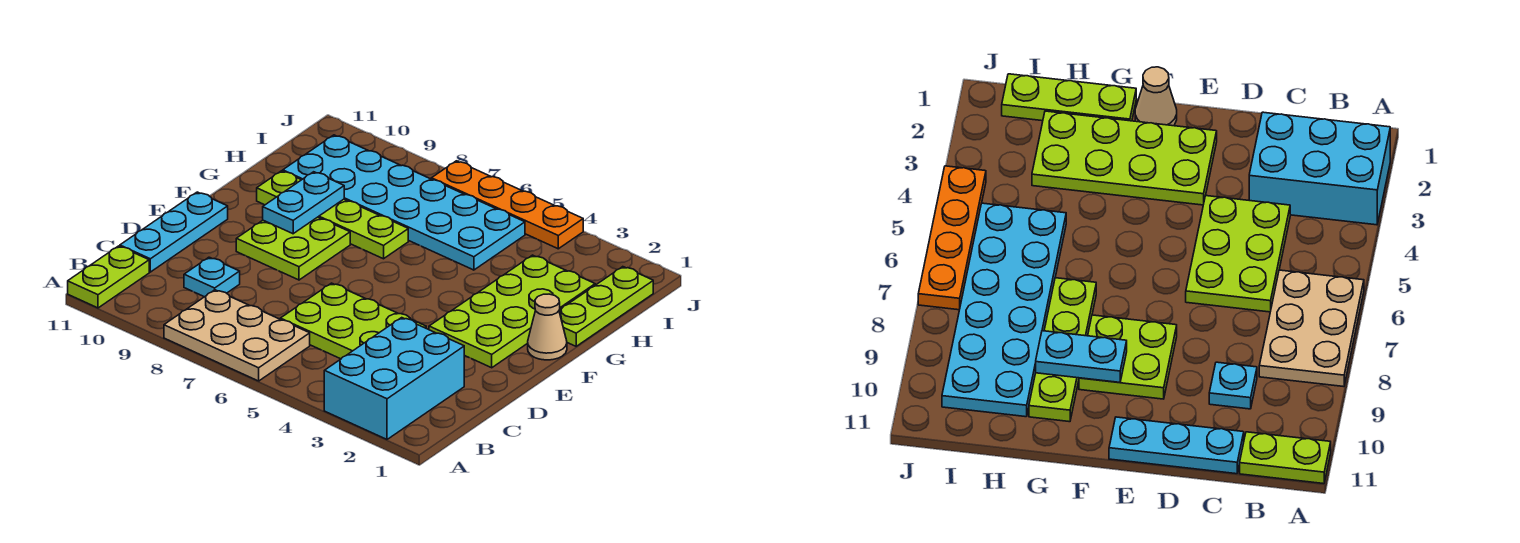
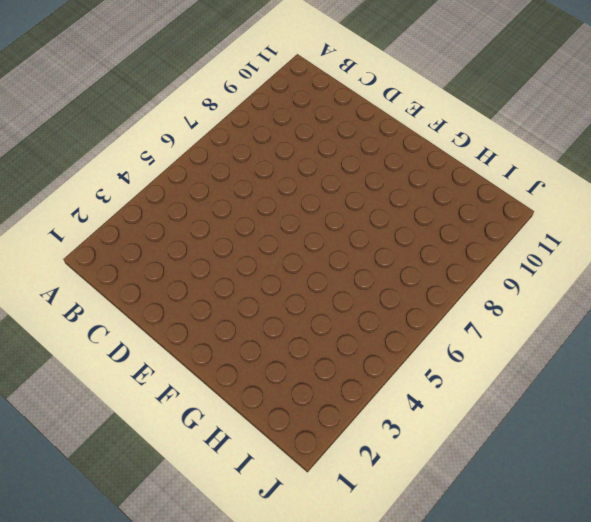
none -> cyan brick A2:C3 level 1
none -> tan plate A6:B8 level 1
none -> lime plate A11:B11 level 1

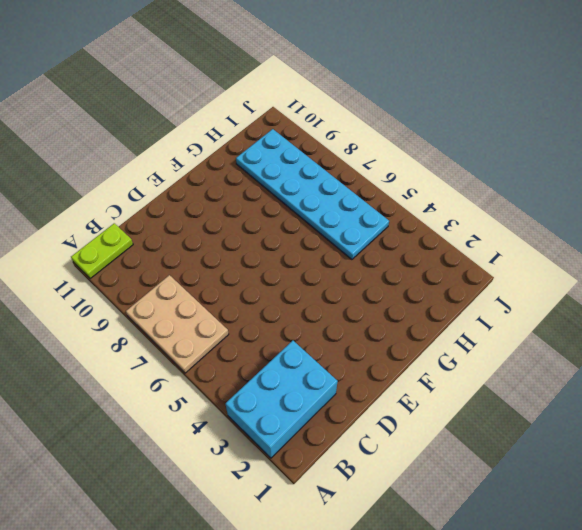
none -> lime plate C4:D6 level 1
none -> cyan plate C9 level 1
none -> cyan plate C11:E11 level 1

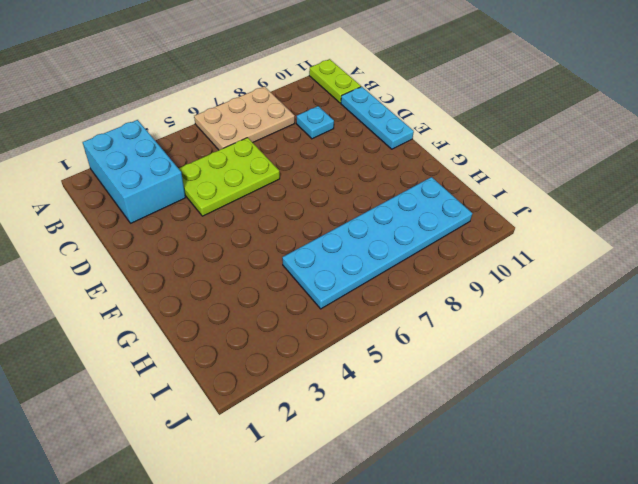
none -> lime plate E2:H3 level 1
none -> lime plate E8:F9 level 1
none -> tan cone F1 level 1

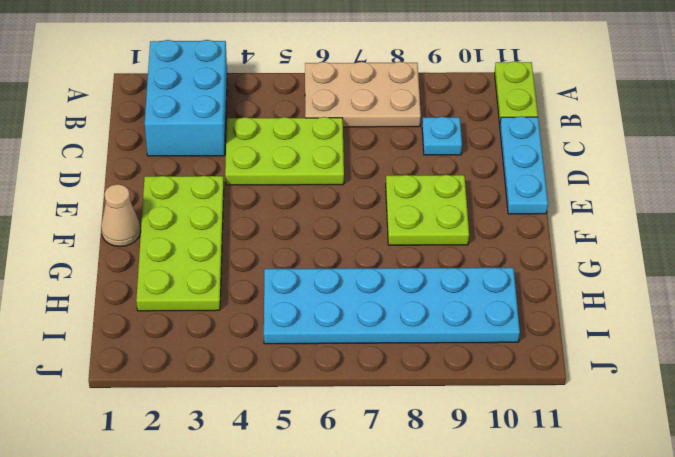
none -> lime plate G1:I1 level 1
none -> lime plate G7:G10 level 1
none -> orange plate J4:J7 level 1

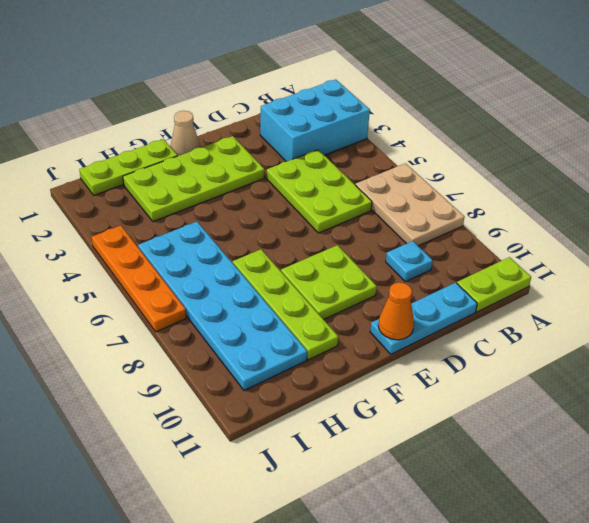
orange cone E11 level 2 -> none
none -> cyan plate F9:G9 level 2

